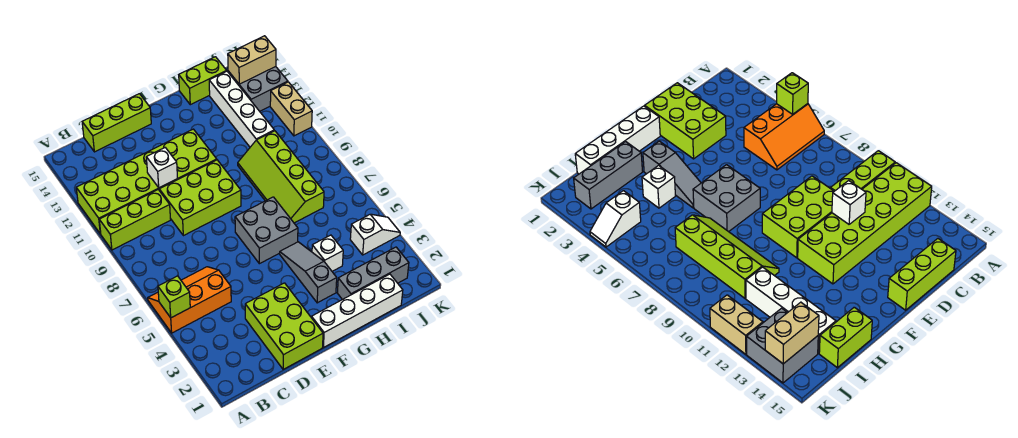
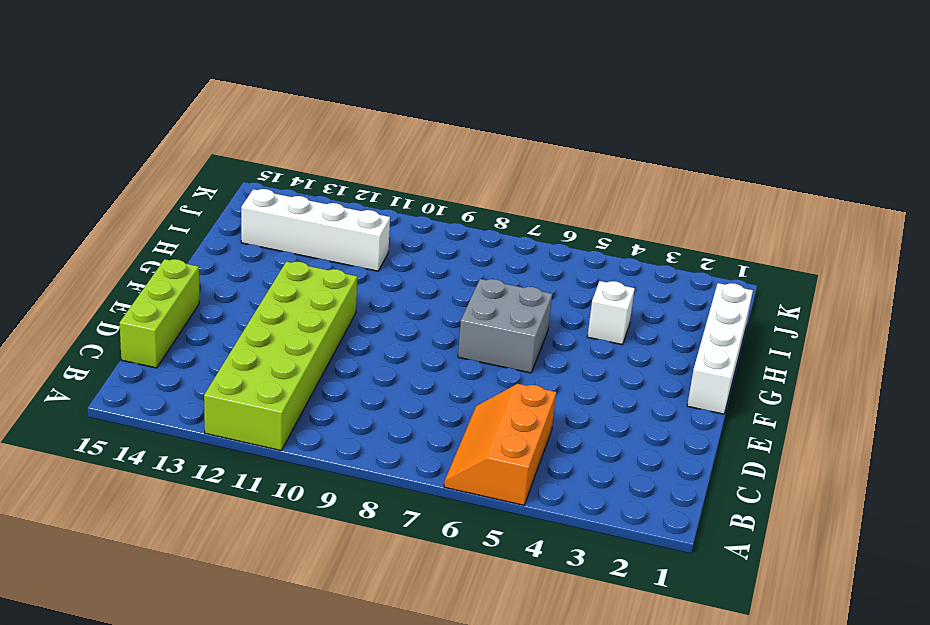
none -> lime brick A10:C10 level 1
none -> lime brick D1:E3 level 1
none -> lime brick D9:F10 level 1

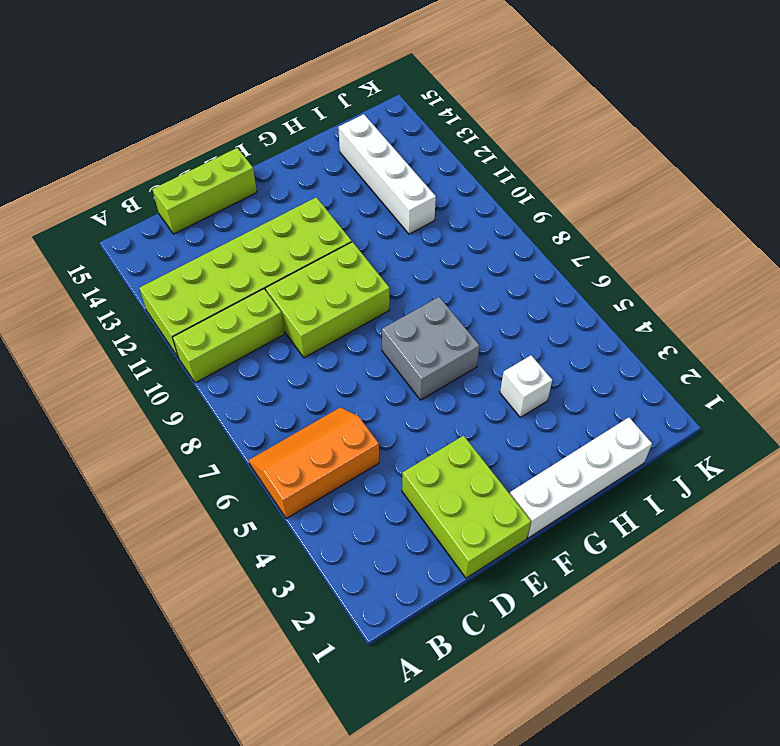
none -> grey slope G3:G5 level 1 top 3
none -> grey brick H2:J2 level 1
none -> lime slope H7:I10 level 1 top I

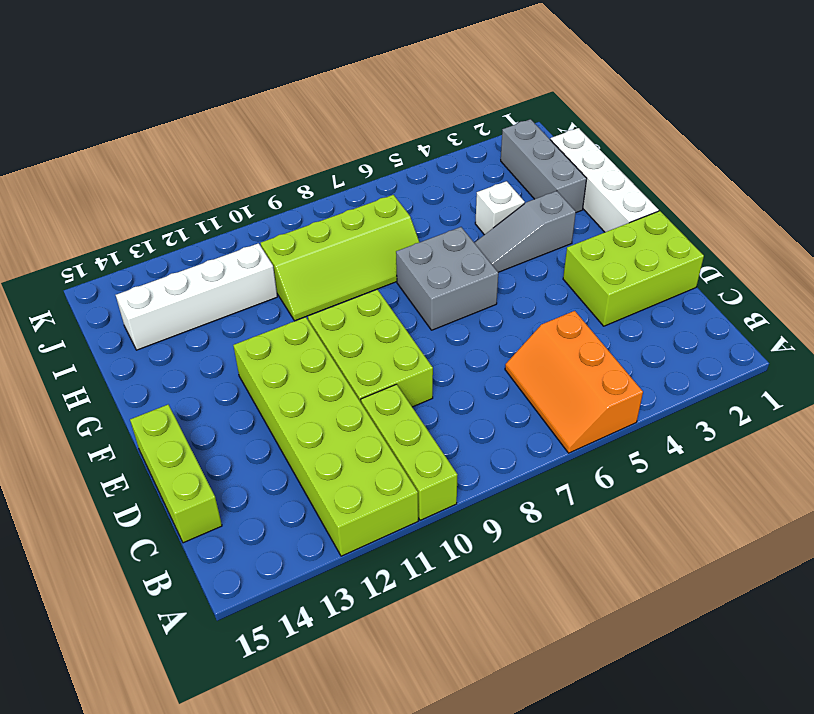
none -> lime brick H15:I15 level 1
none -> white slope J4:K4 level 1 top J
none -> grey brick J13:K14 level 1

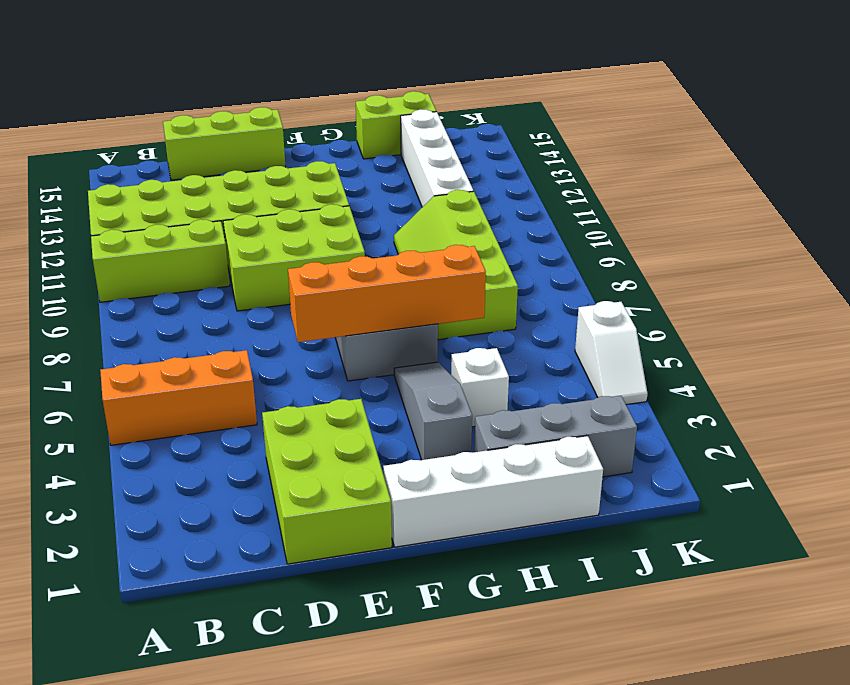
orange brick E6:H6 level 2 -> none
white slope K4:K5 level 1 top 5 -> white slope J4:K4 level 1 top J
none -> grey brick J13:K14 level 1
none -> tan brick K11:K12 level 1
none -> lime brick A5 level 2

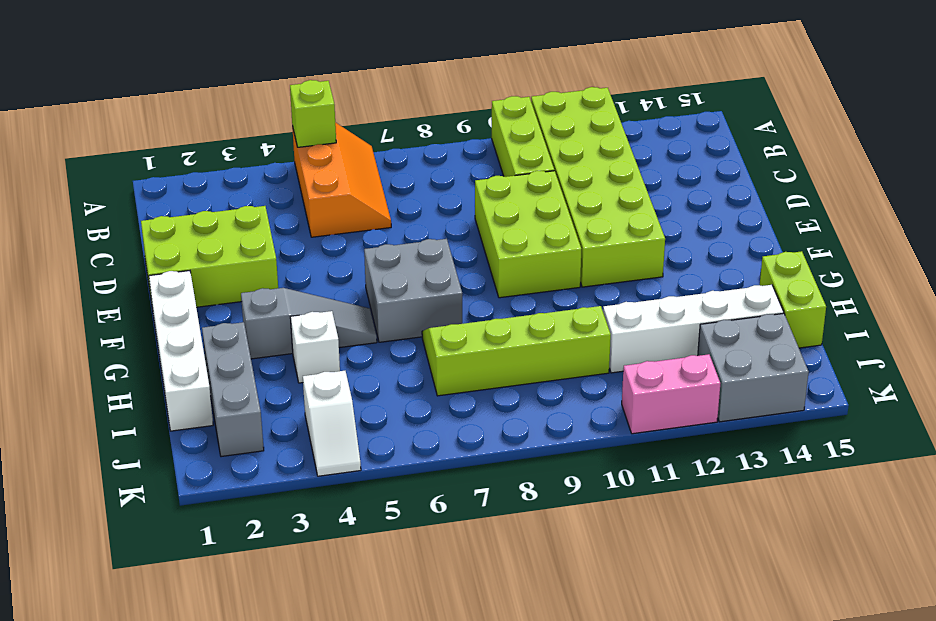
pink brick K11:K12 level 1 -> tan brick K11:K12 level 1
none -> lime brick C15:E15 level 1
none -> white brick D11 level 2
none -> tan brick J14:K14 level 2

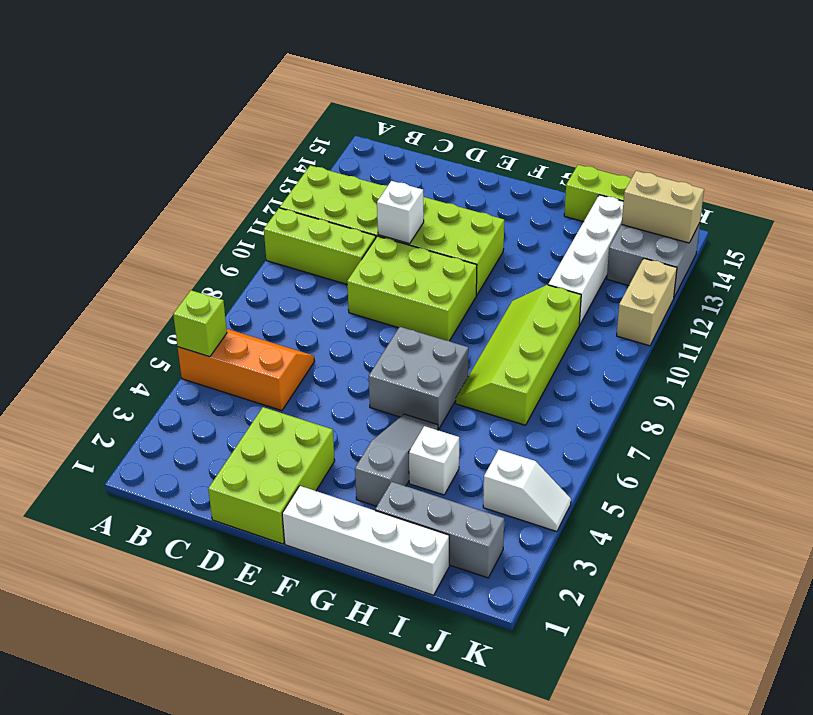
none -> lime brick C15:E15 level 1

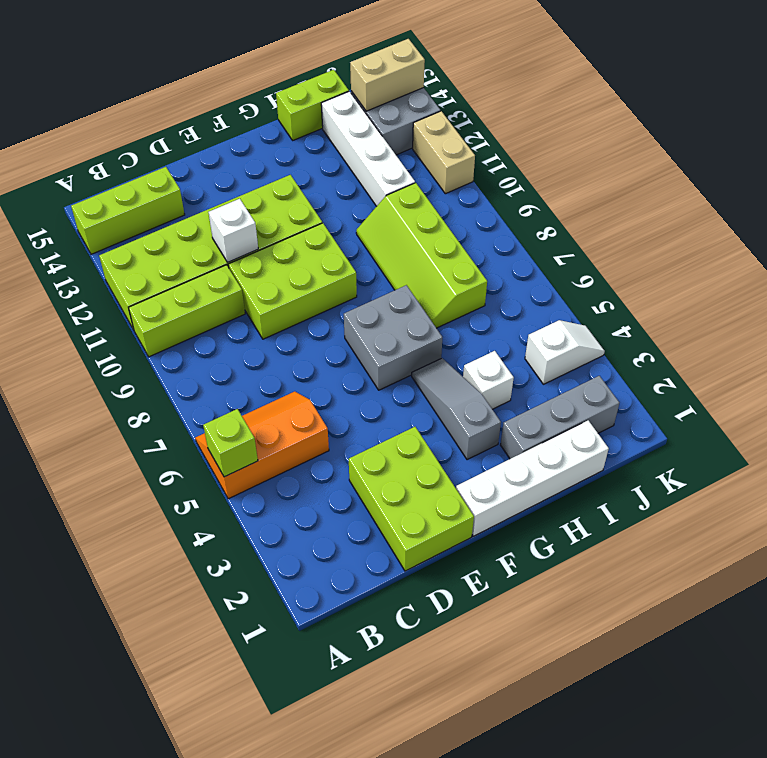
lime brick A14:C14 level 1 -> lime brick C15:E15 level 1

